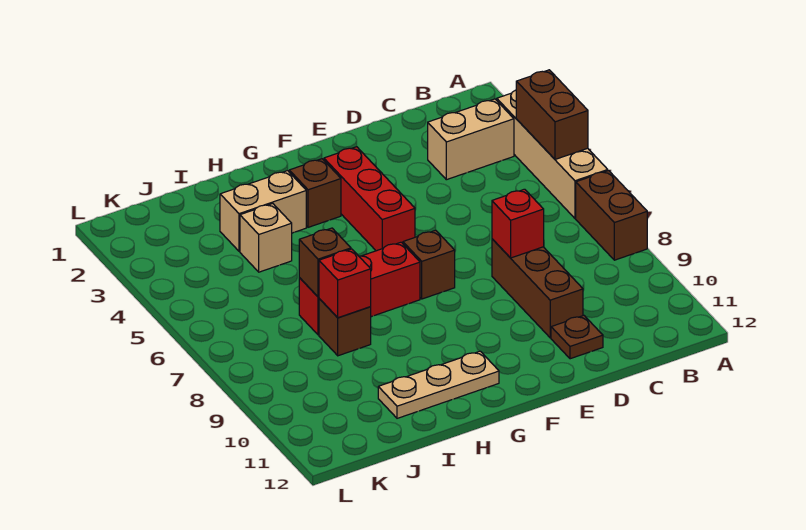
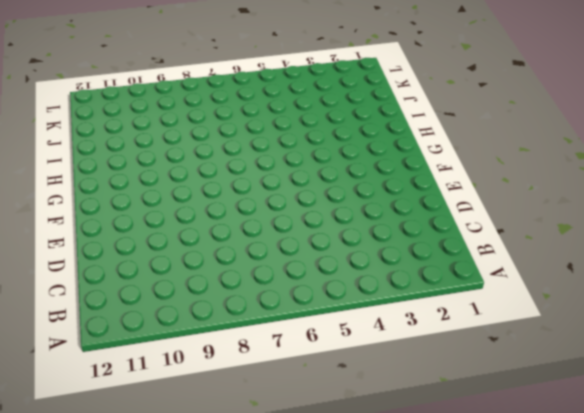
none -> tan brick A3:A6 level 1
none -> brown brick A7:A8 level 1
none -> tan brick B3:C3 level 1

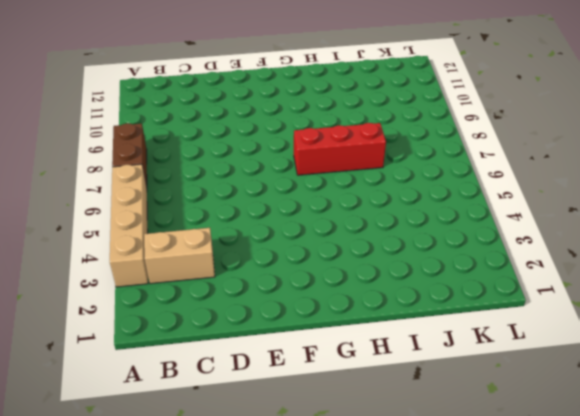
none -> brown brick D8:D10 level 1
none -> brown plate D11 level 1
none -> red brick F3:F5 level 1

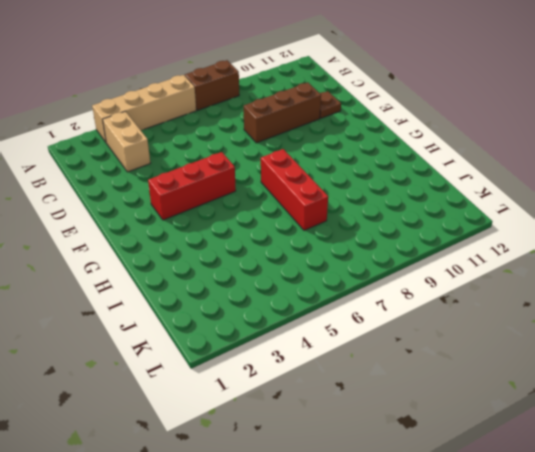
none -> brown brick F7 level 1
none -> brown brick G3 level 1
none -> tan plate G11:I11 level 1

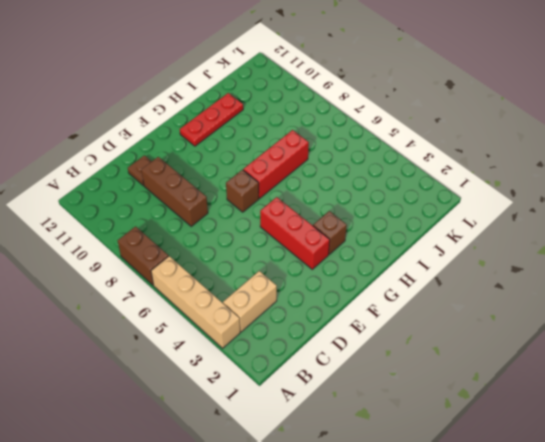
red plate G11:I11 level 1 -> tan plate G11:I11 level 1
none -> tan brick H3:I3 level 1
none -> tan brick I4 level 1
none -> brown brick I8 level 1

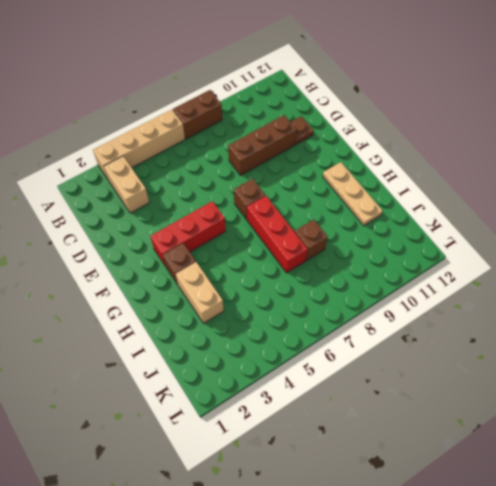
none -> tan brick I4 level 1
none -> brown brick A4:A5 level 2
none -> red brick D8 level 2

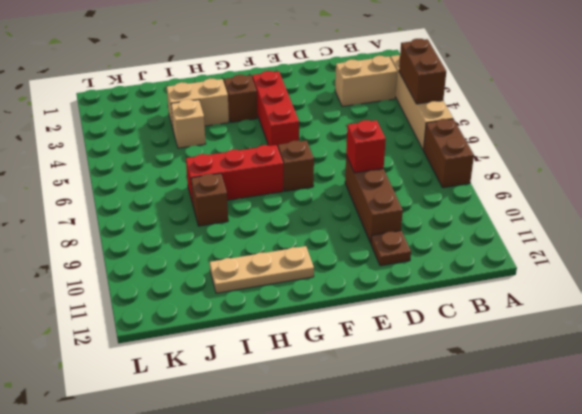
none -> brown brick I7 level 2
none -> red brick I8 level 2

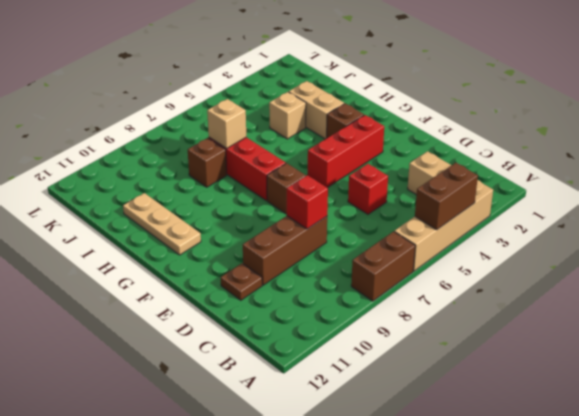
red brick D5 level 1 -> red brick I8 level 2
tan brick I7 level 2 -> brown brick I7 level 2

